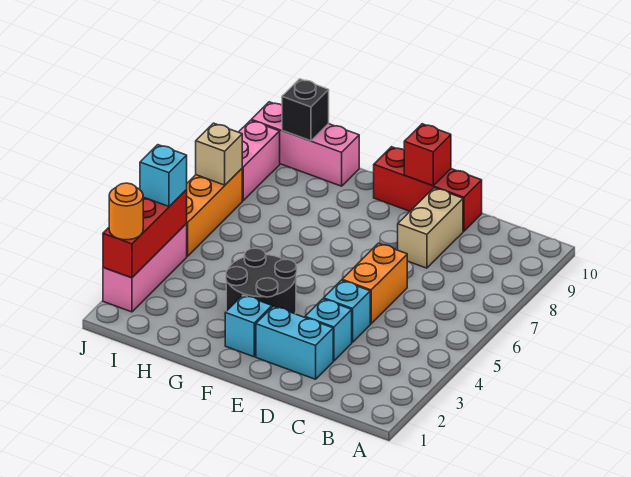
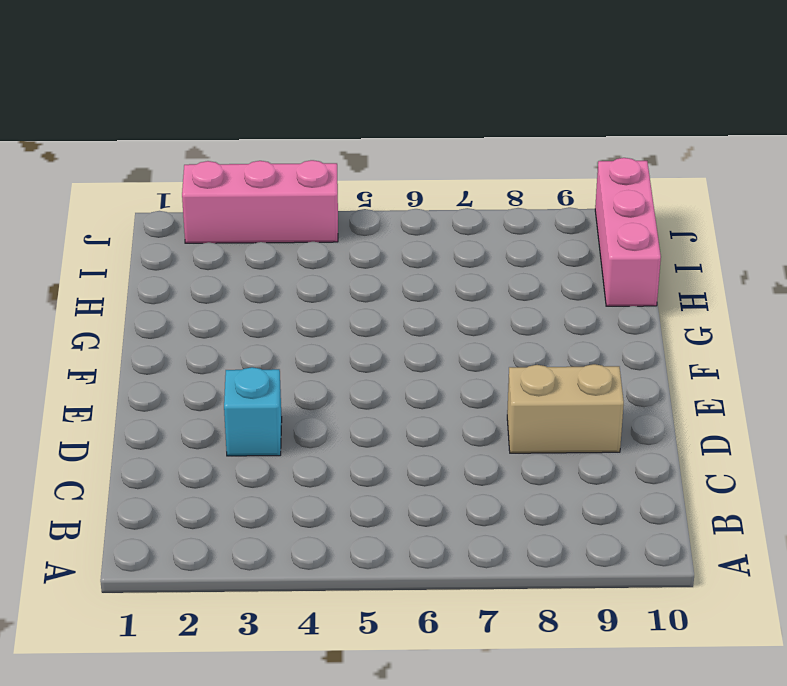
none -> cyan brick D2:E2 level 1
none -> cyan brick D4 level 1
none -> orange brick D5:D6 level 1

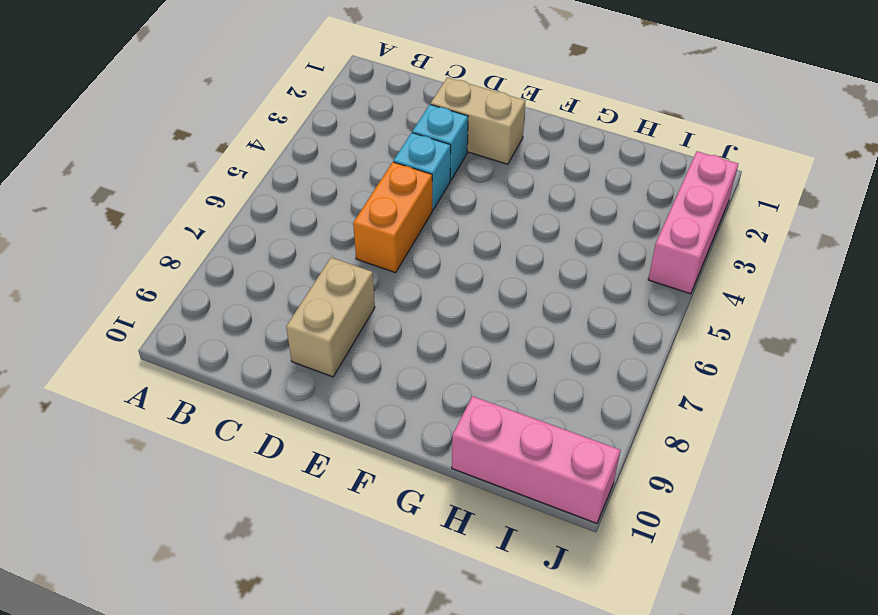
tan brick D2:E2 level 1 -> cyan brick D2:E2 level 1
none -> red brick D10:F10 level 1
none -> cyan brick F2 level 1
none -> black round brick F3:G4 level 1

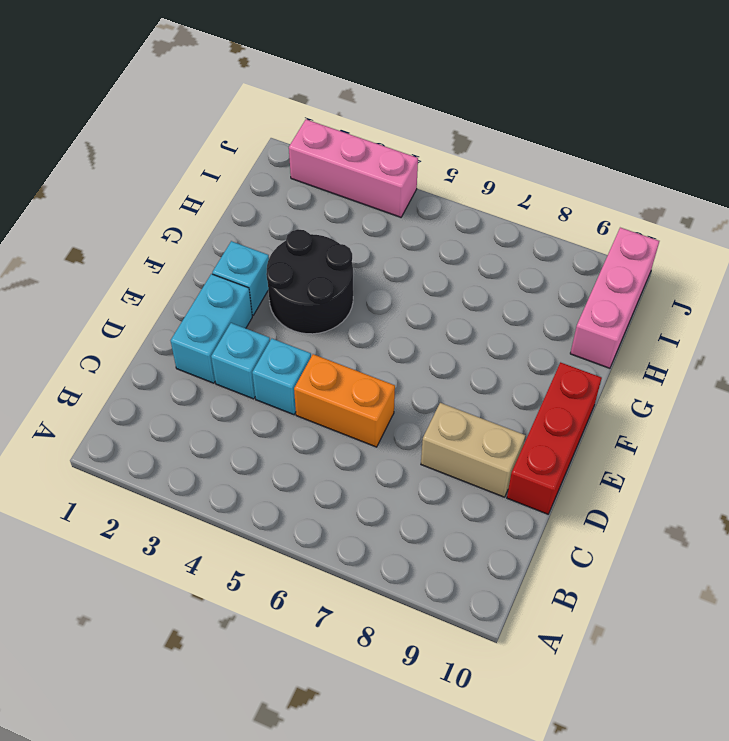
none -> orange brick J5:J7 level 1
none -> pink brick J8:J9 level 1
none -> red brick E10 level 2

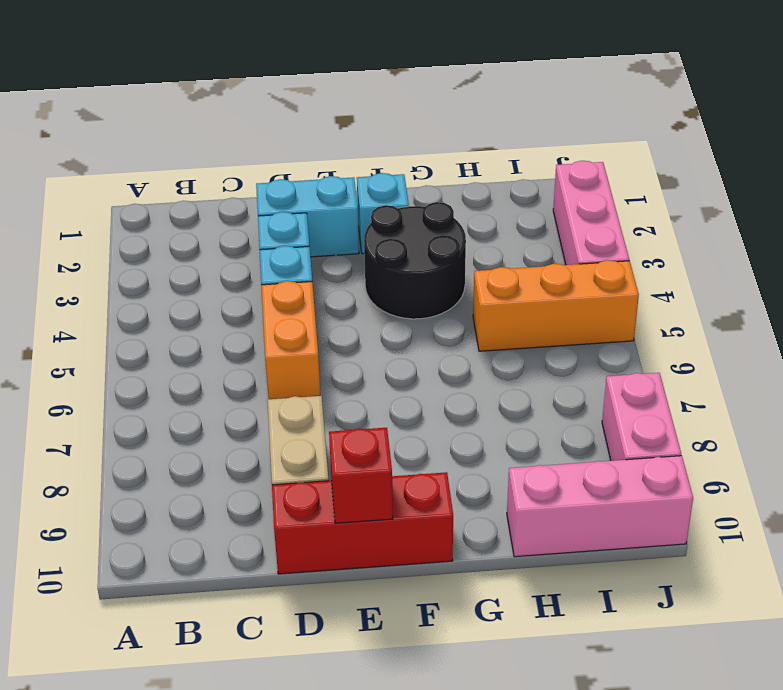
orange brick H5:J5 level 1 -> orange brick J5:J7 level 1
none -> black brick I10 level 2
none -> red brick J2:J4 level 2
none -> tan brick J7 level 2

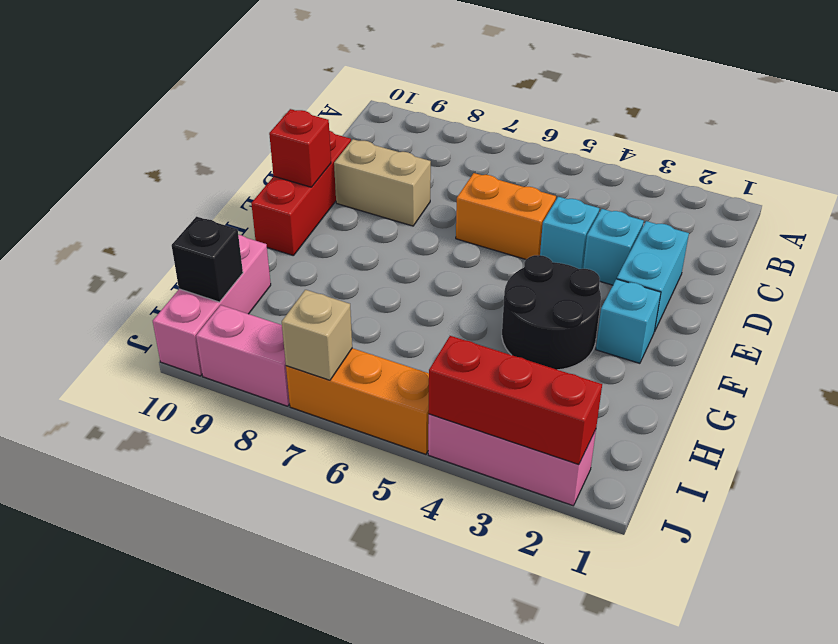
none -> orange round brick J2 level 3
none -> cyan brick J4 level 3

